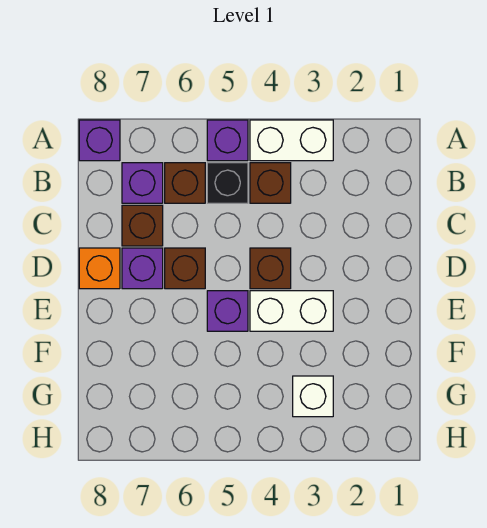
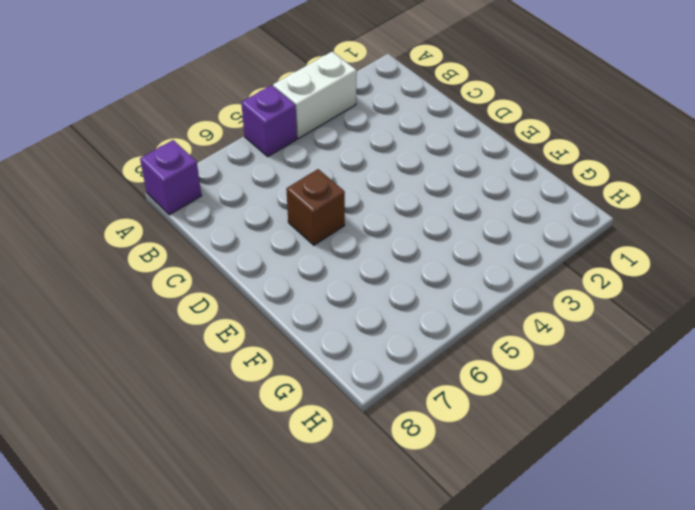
none -> brown brick B4 level 1
none -> black brick B5 level 1
none -> brown brick B6 level 1

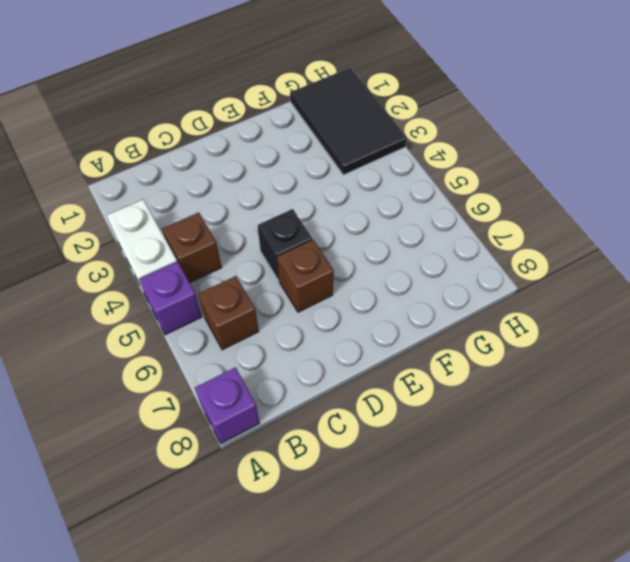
black brick D5 level 1 -> black brick B5 level 1
black tile G1:H3 level 1 -> white brick G3 level 1
none -> purple brick B7 level 1
none -> brown brick C7 level 1
none -> brown brick D4 level 1

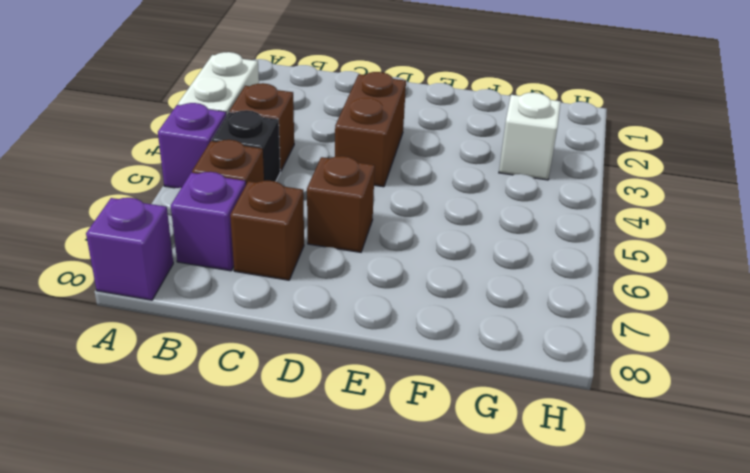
brown brick D3:D4 level 1 -> brown brick D4 level 1
none -> purple brick D7 level 1
none -> orange brick D8 level 1
none -> white brick E3:E4 level 1

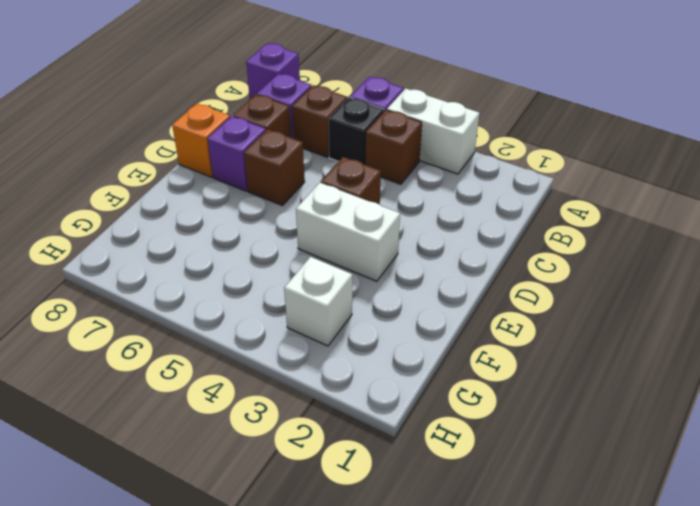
none -> purple brick E5 level 1

